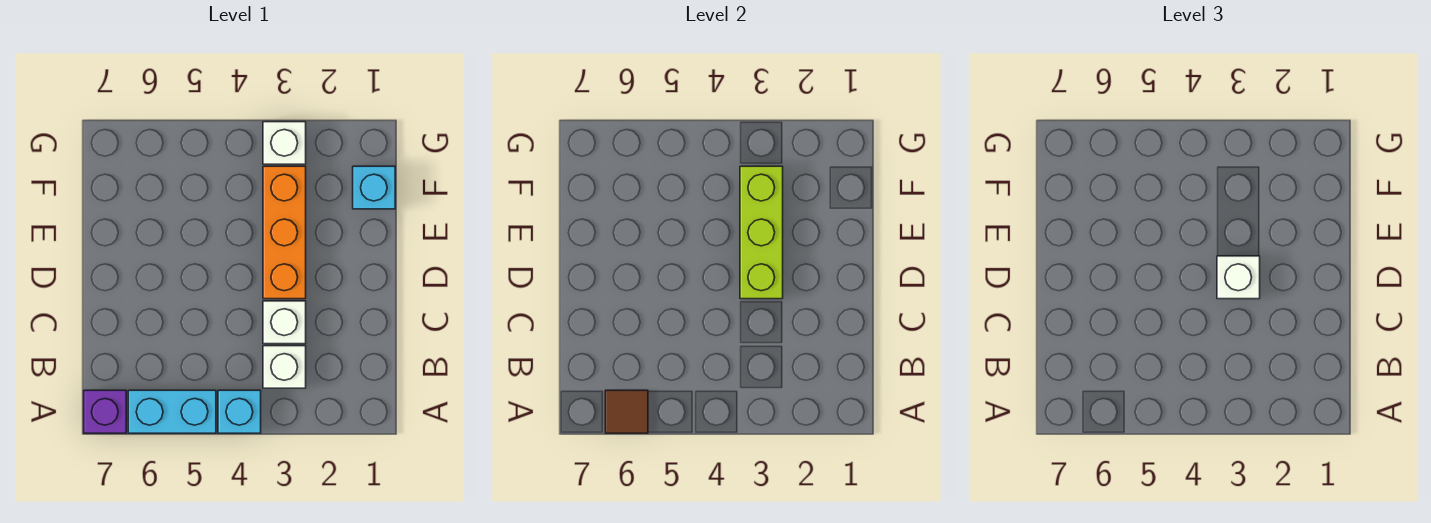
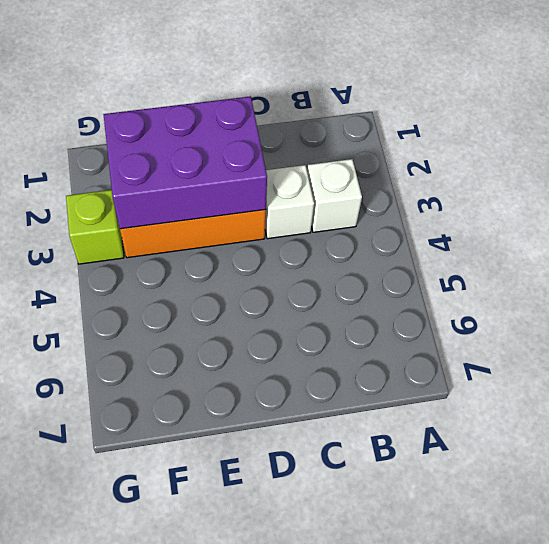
purple brick D2:F3 level 2 -> lime brick D3:F3 level 2
lime brick G3 level 1 -> white brick G3 level 1
none -> cyan brick A4 level 1
none -> cyan brick A5:A6 level 1

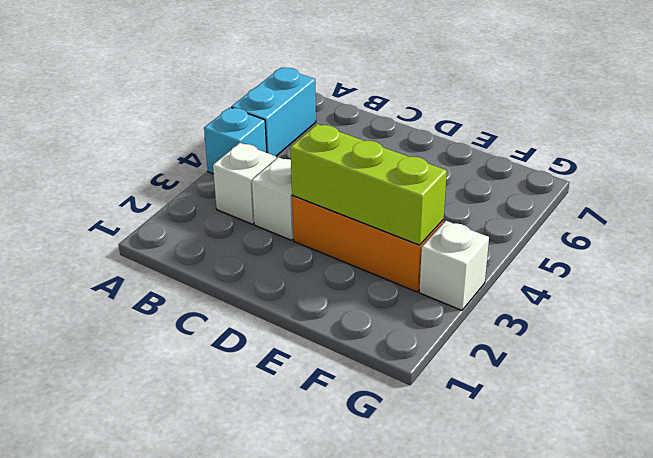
none -> purple brick A7 level 1
none -> cyan brick F1 level 1

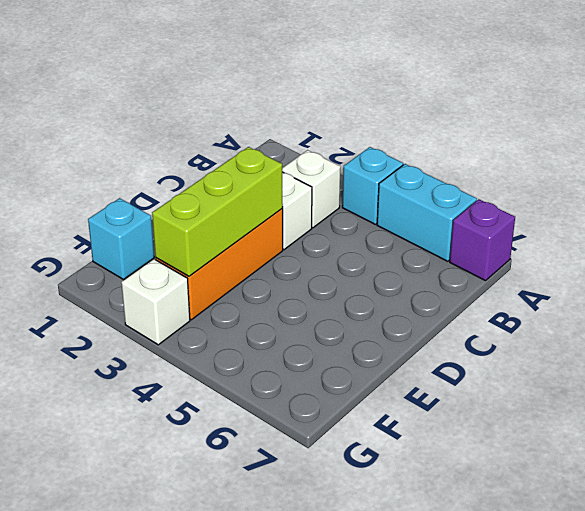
none -> brown tile A6 level 2
none -> white brick D3 level 3

